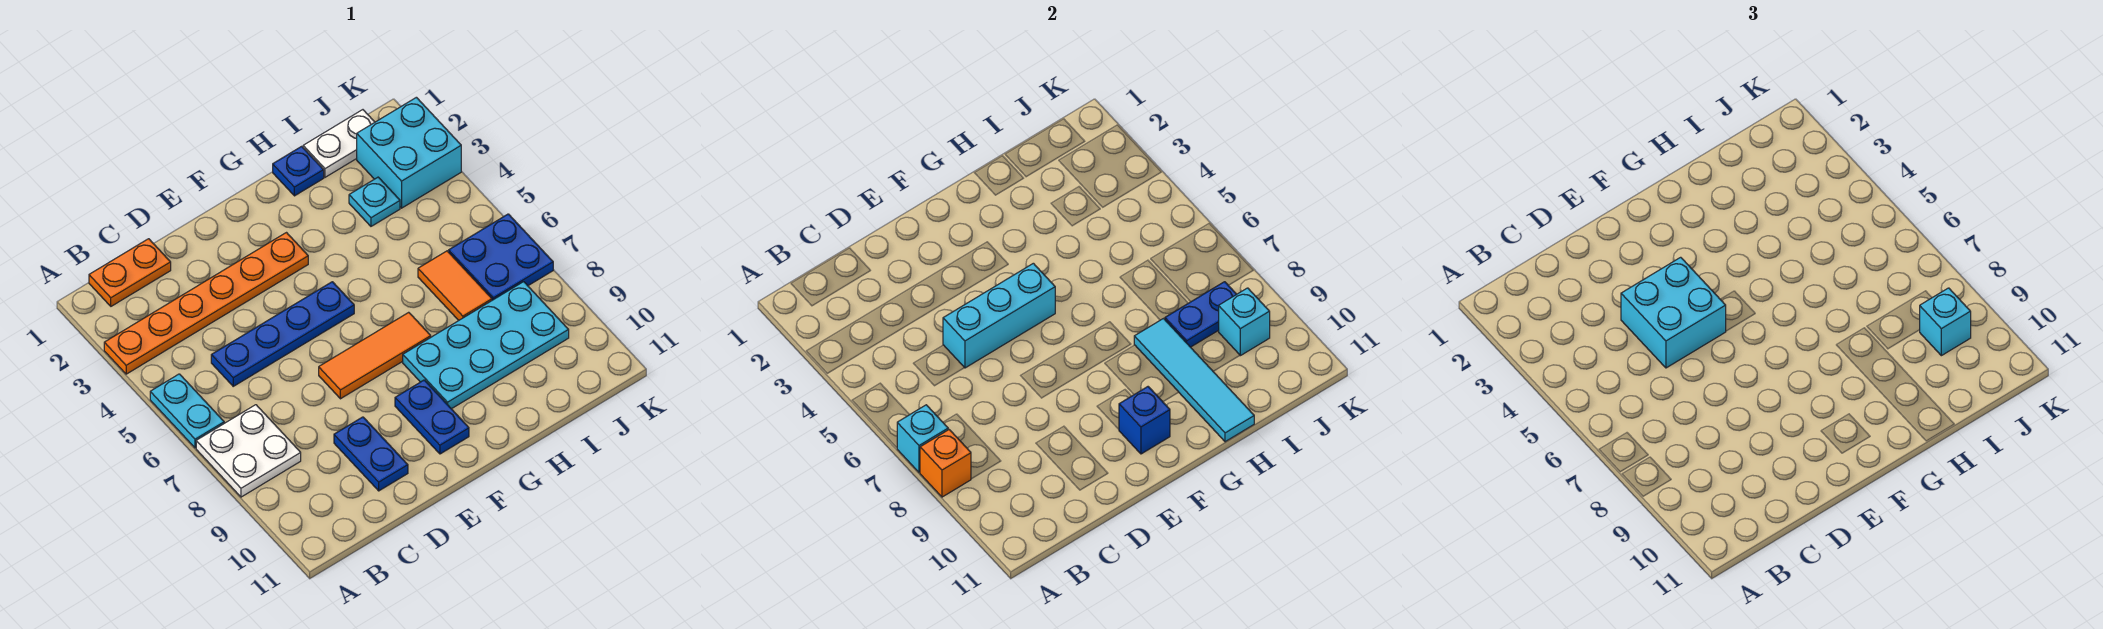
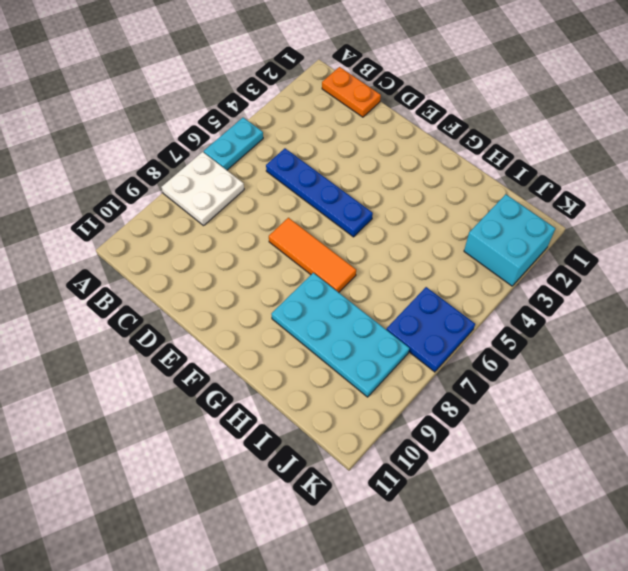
none -> orange plate A3:F3 level 1
none -> blue plate D9:D10 level 1
none -> blue plate F9:F10 level 1

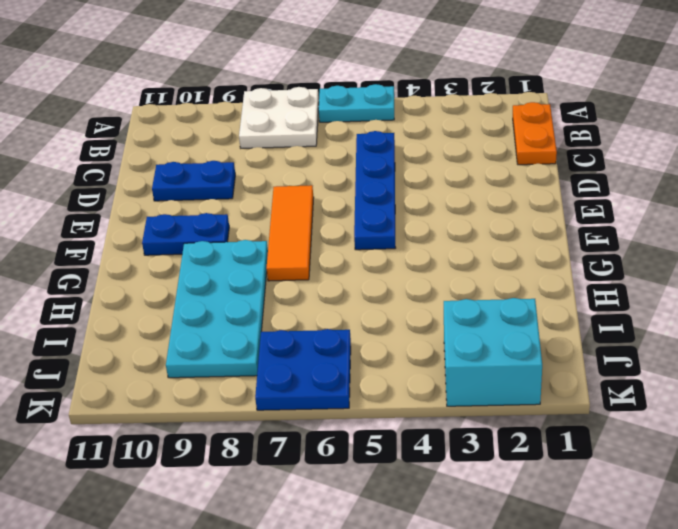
none -> orange plate A3:F3 level 1
none -> blue plate H1 level 1
none -> white plate I1:J1 level 1

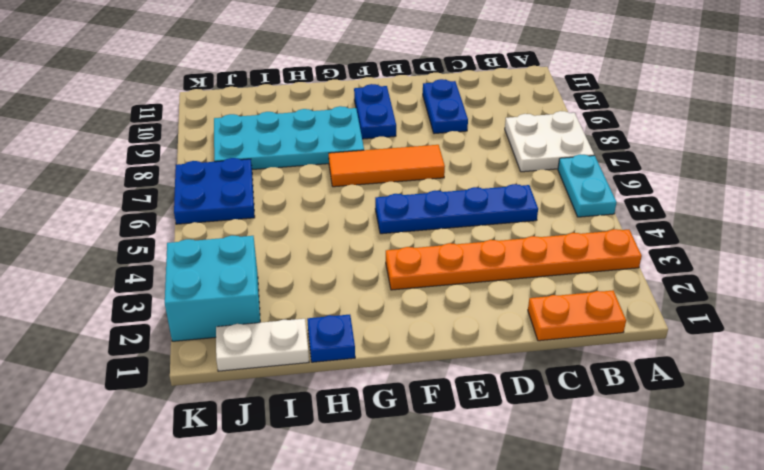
none -> cyan plate I3 level 1
none -> orange tile I6:I7 level 1
none -> cyan brick A7 level 2

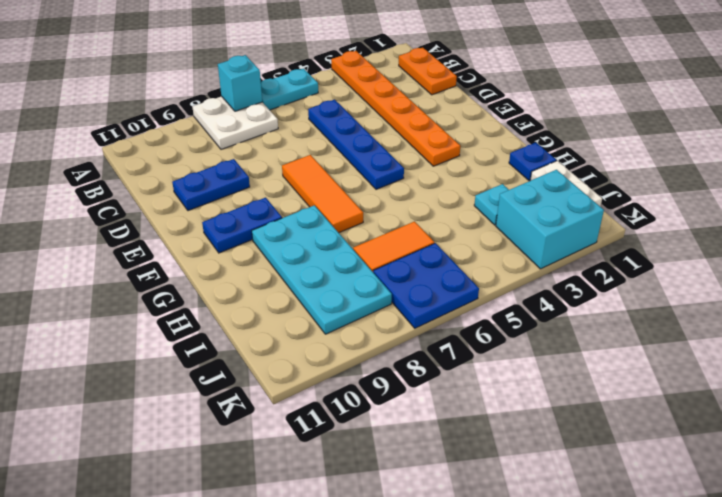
none -> orange brick A8 level 2
none -> cyan brick D5:F5 level 2
none -> blue brick F10 level 2

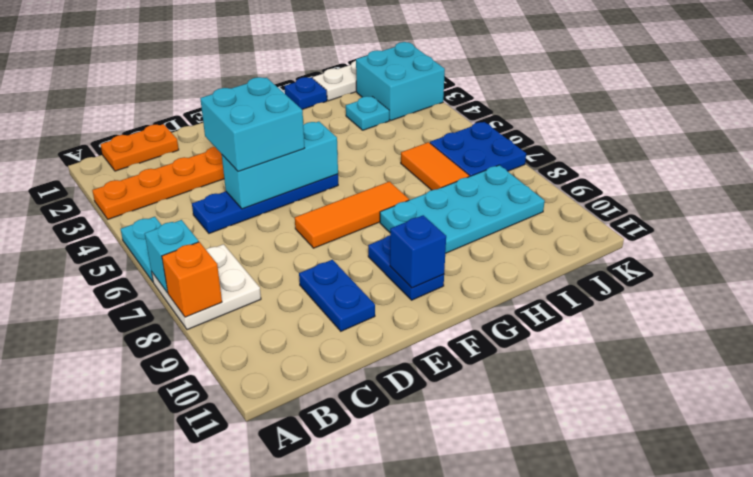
none -> cyan tile H8:H11 level 2
none -> blue plate I8:J8 level 2
none -> cyan brick J9 level 2

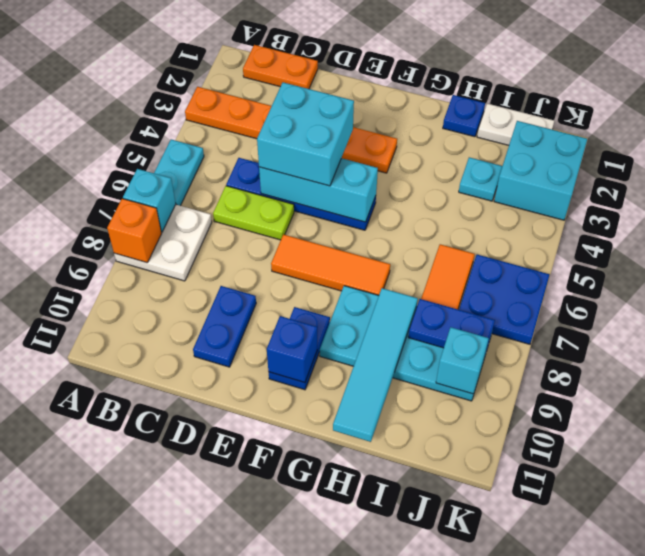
lime plate C6:D6 level 1 -> none
none -> cyan brick J9 level 3

